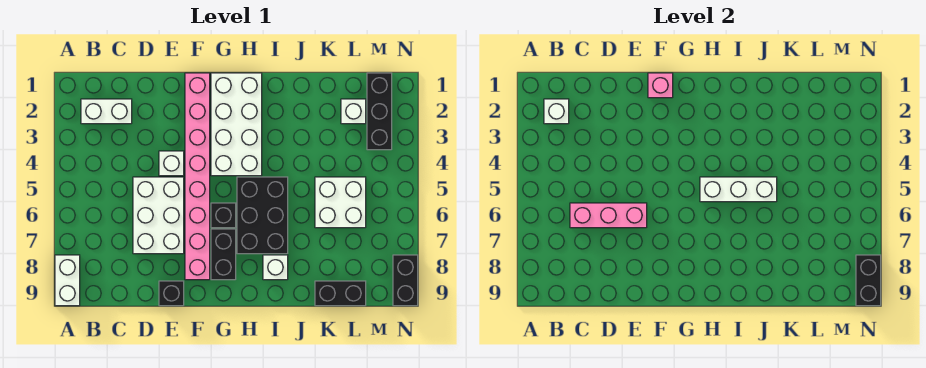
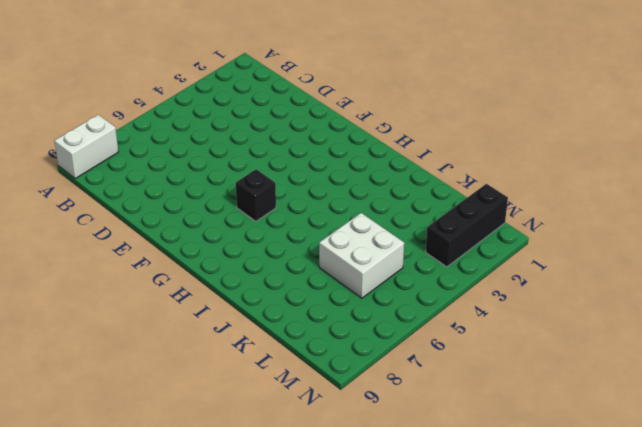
none -> white brick B2:C2 level 1
none -> white brick D5:E7 level 1
none -> white brick E4 level 1

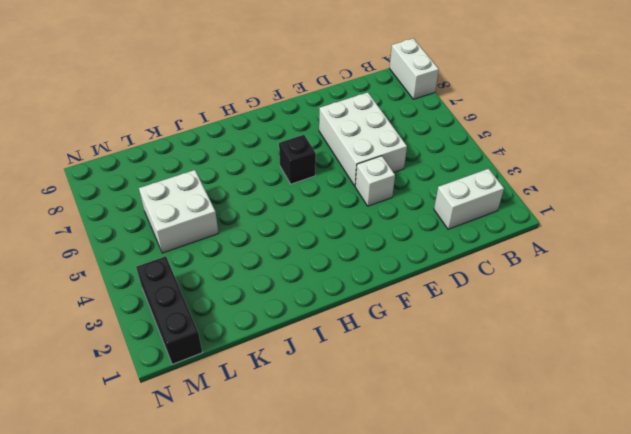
none -> black brick E9 level 1
none -> pink brick F1:F8 level 1
none -> white brick G1:H4 level 1

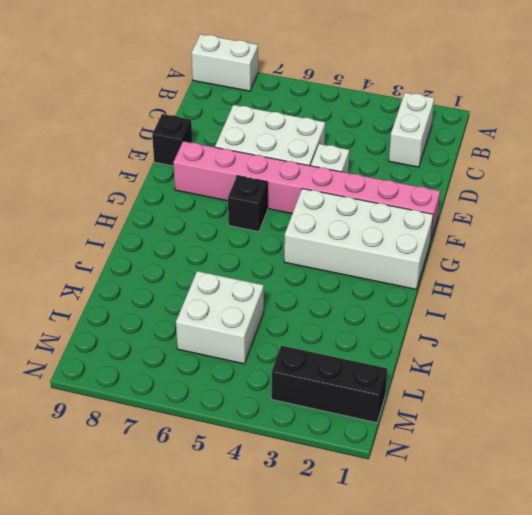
none -> black brick G7:G8 level 1
none -> black brick H5:I7 level 1
none -> white brick I8 level 1

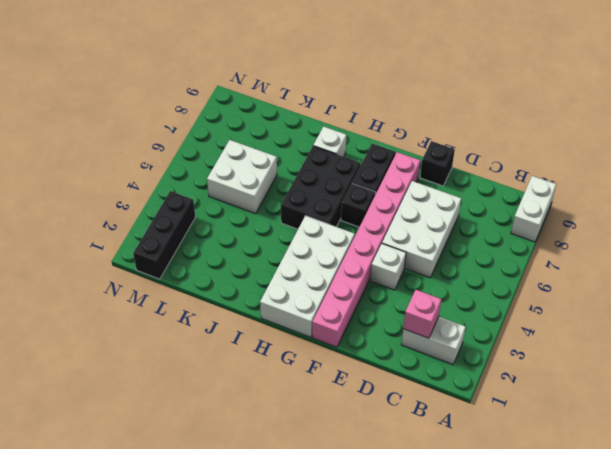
pink brick C2 level 2 -> pink brick F1 level 2
none -> black brick K9:L9 level 1
none -> white brick L2 level 1
none -> black brick N8:N9 level 1

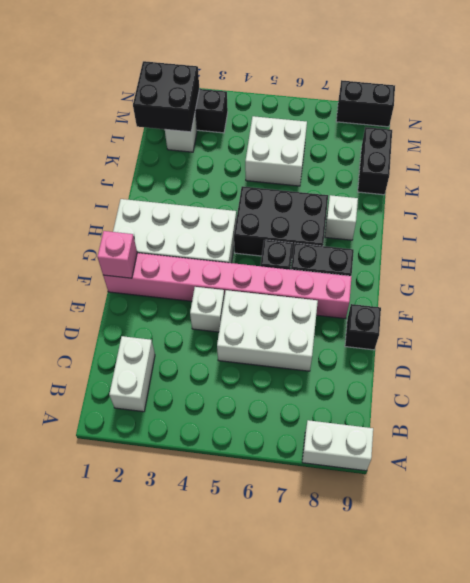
black brick L1:M2 level 2 -> none
none -> white brick B2 level 2
none -> pink brick C6:E6 level 2
none -> white brick H5:J5 level 2

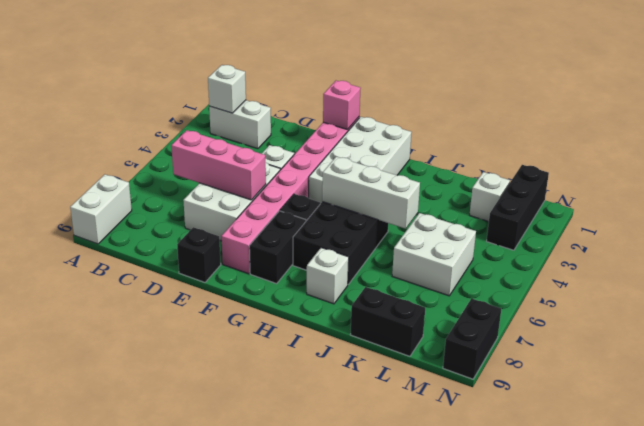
none -> black brick N8:N9 level 2

